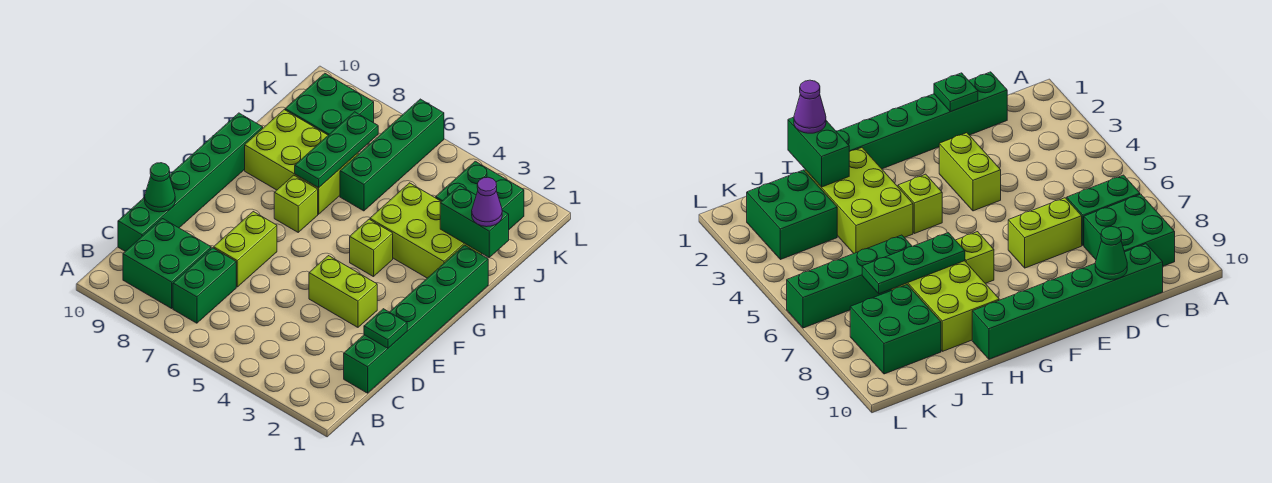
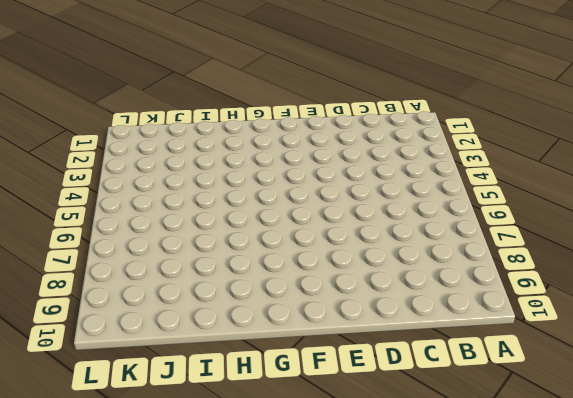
none -> green brick B7:C7 level 1
none -> green brick B8:C9 level 1
none -> green brick C1:H1 level 1

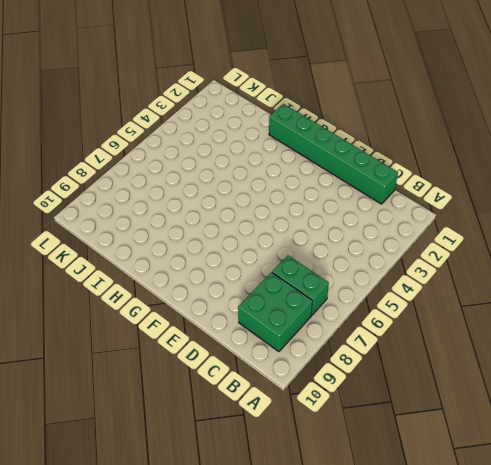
none -> green brick C10:H10 level 1
none -> lime brick D7:E7 level 1
none -> lime brick E3:E4 level 1

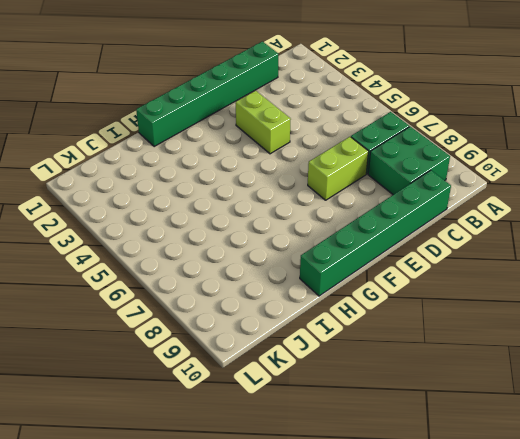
none -> lime brick G4 level 1
none -> lime brick G7 level 1
none -> lime brick H2:I4 level 1

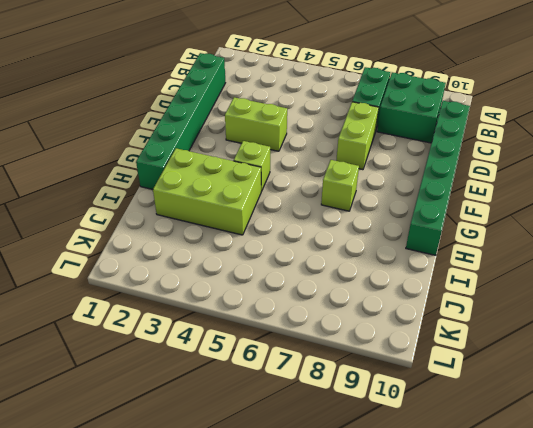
none -> lime brick H7:I9 level 1
none -> green brick I6:L6 level 1
none -> green brick J2:K3 level 1

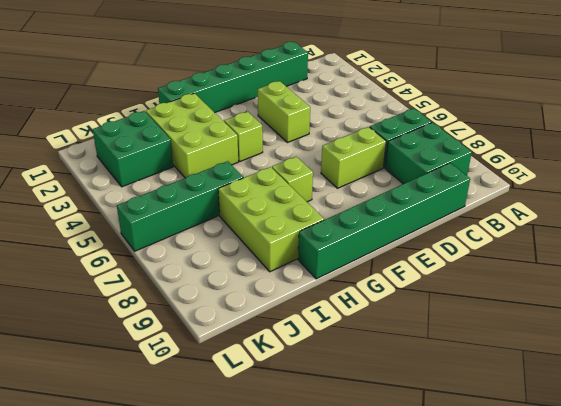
none -> green brick J8:K9 level 1
none -> green plate D1 level 2
none -> green cone D10 level 2

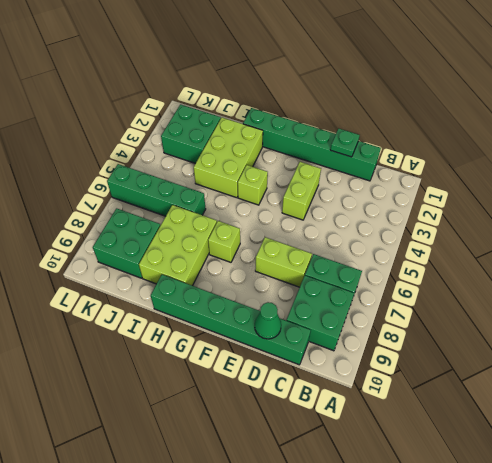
none -> green plate H7:J7 level 2
none -> green brick I1:I2 level 2
none -> purple cone I1 level 3

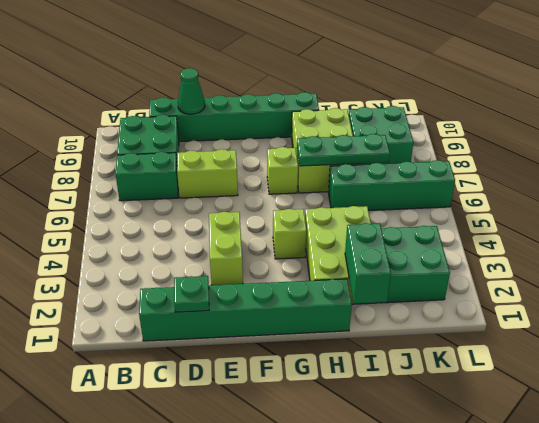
none -> purple cone I1 level 3

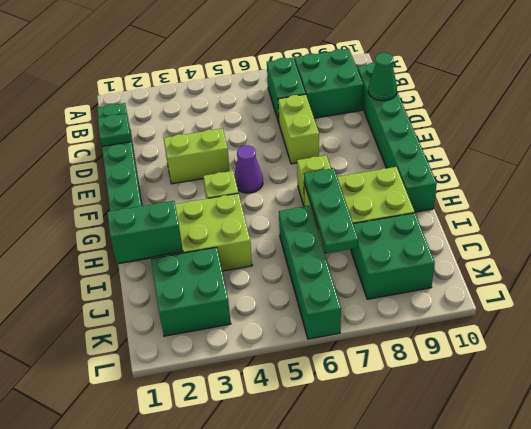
purple cone F5 level 1 -> purple cone I1 level 3

